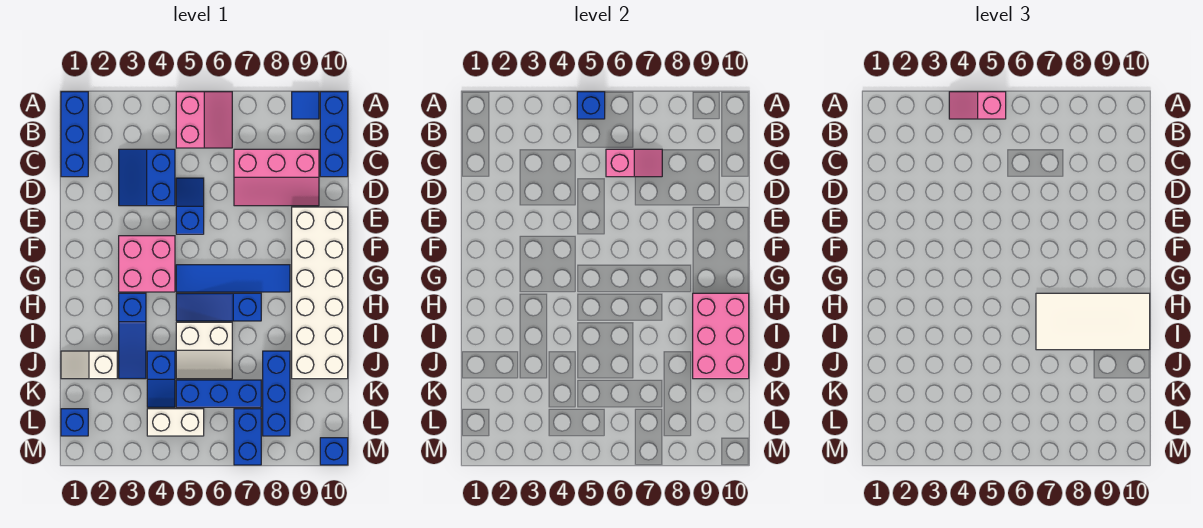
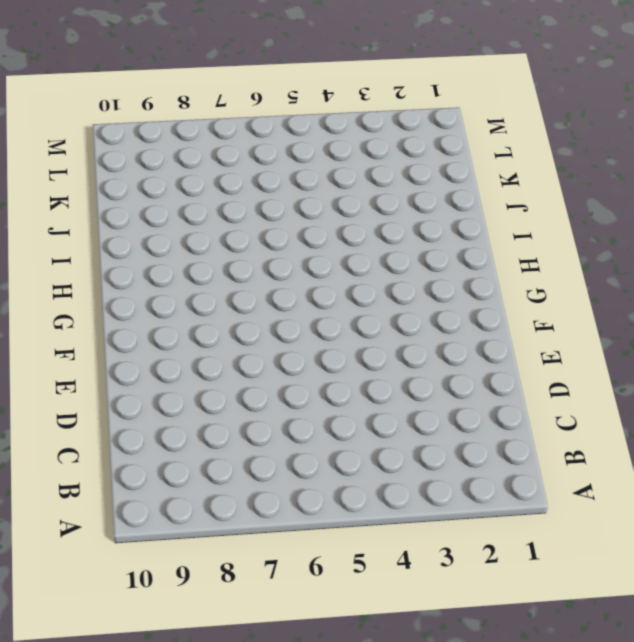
none -> blue brick A1:C1 level 1
none -> pink slope A5:B6 level 1 top 5
none -> blue tile A9 level 1

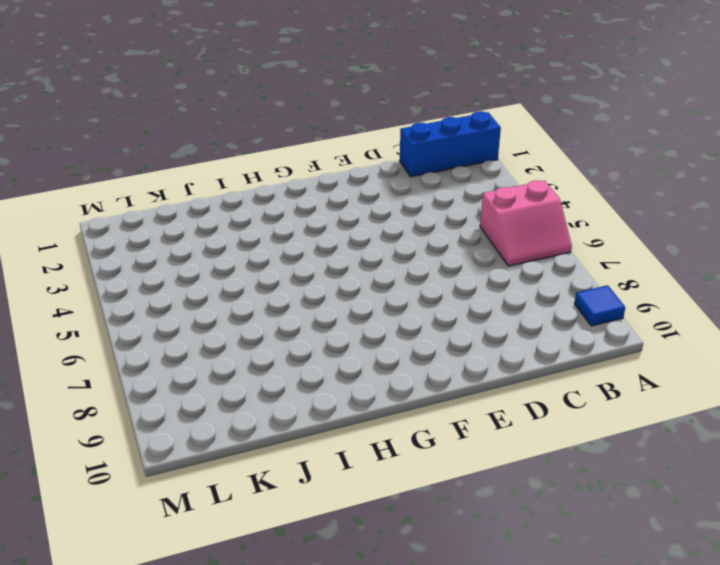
none -> blue brick A10:C10 level 1
none -> blue slope C3:D4 level 1 top 4
none -> pink slope C7:D9 level 1 top C

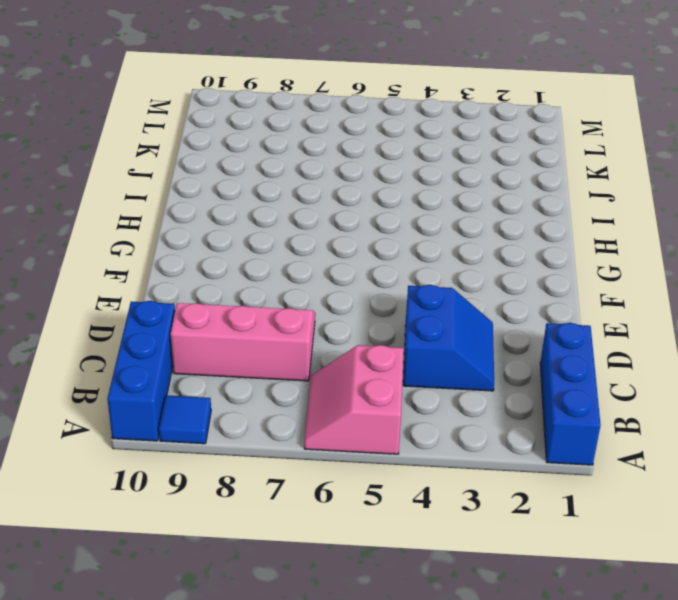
none -> blue slope D5:E5 level 1 top E
none -> white brick E9:J10 level 1
none -> pink brick F3:G4 level 1

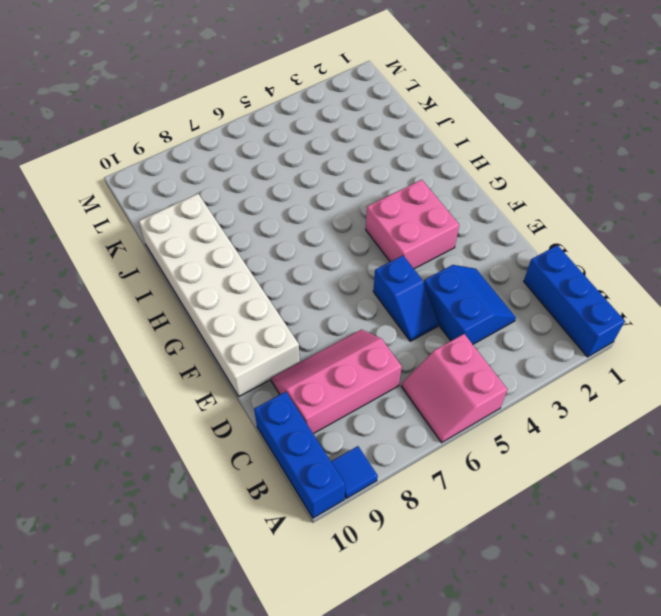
none -> blue tile G5:G8 level 1
none -> blue slope H3:J3 level 1 top H
none -> blue slope H5:H7 level 1 top 7

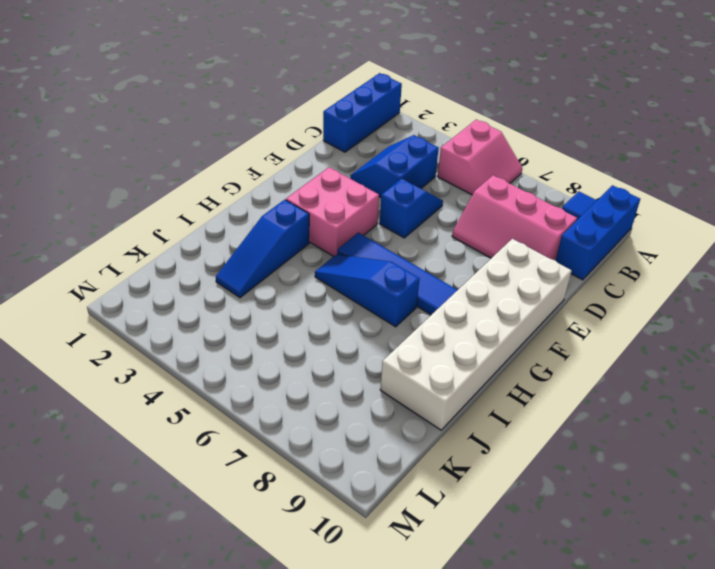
none -> white slope I5:J6 level 1 top I
none -> white slope J1:J2 level 1 top 2
none -> blue slope J4:K4 level 1 top J

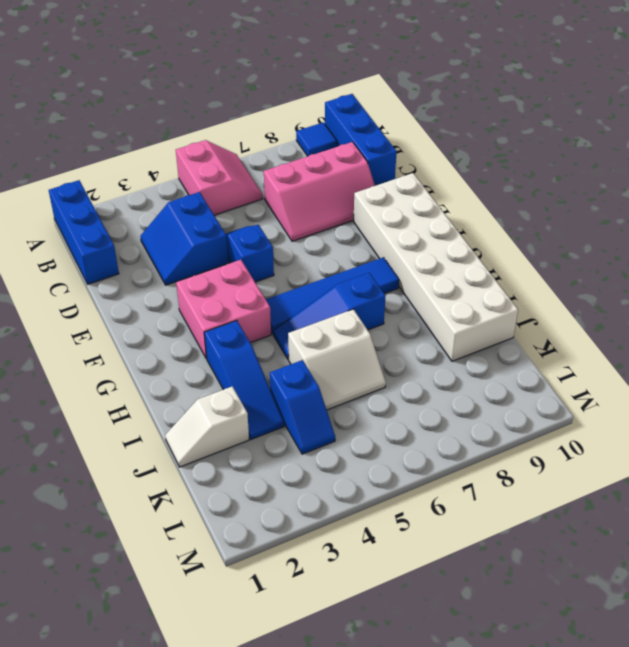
none -> blue brick J8:L8 level 1
none -> blue brick K5:K7 level 1
none -> blue brick L1 level 1

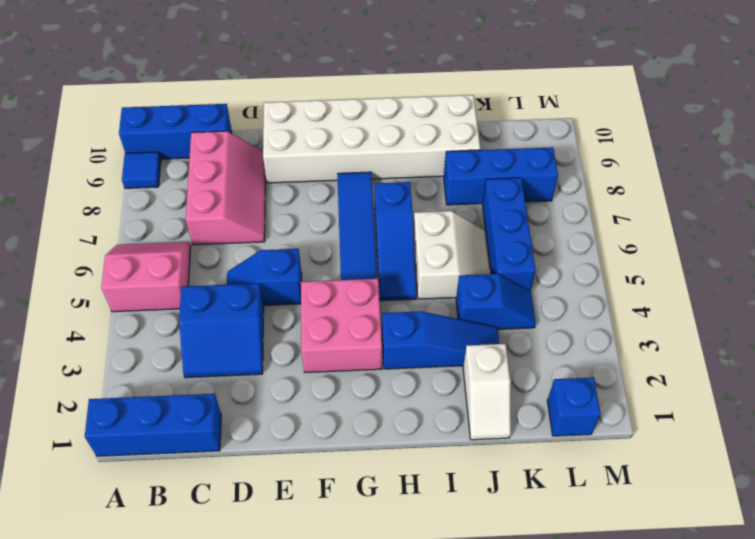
none -> white brick L4:L5 level 1
none -> blue brick L7:M7 level 1
none -> blue brick M10 level 1

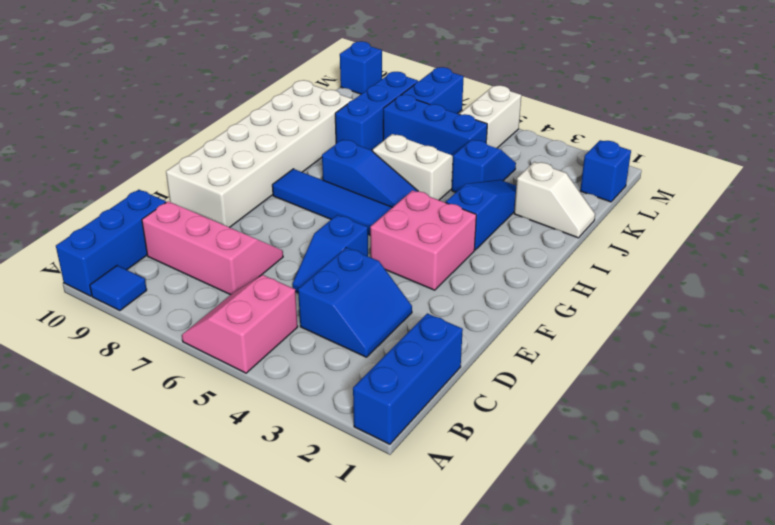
white brick L5:M5 level 1 -> white brick L4:L5 level 1
none -> blue brick A5 level 2
none -> pink slope C6:C7 level 2 top 6
none -> pink brick H9:J10 level 2

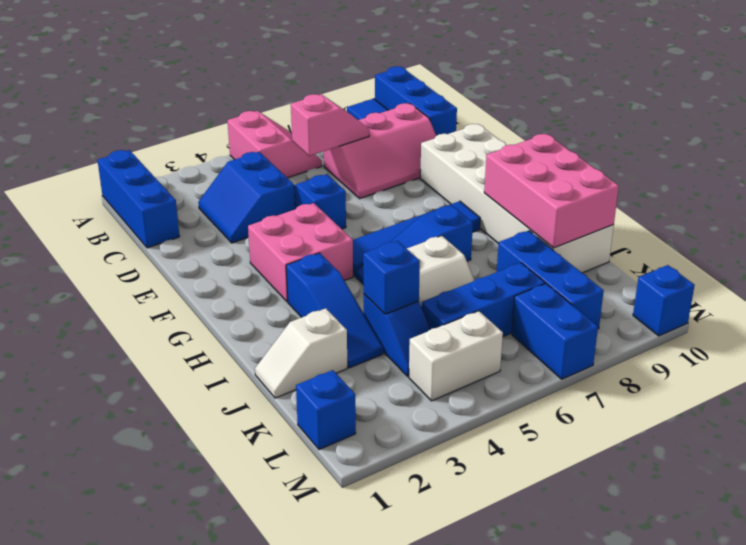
blue brick J4 level 2 -> blue brick A5 level 2
none -> pink slope A4:A5 level 3 top 5
none -> white tile H7:I10 level 3

